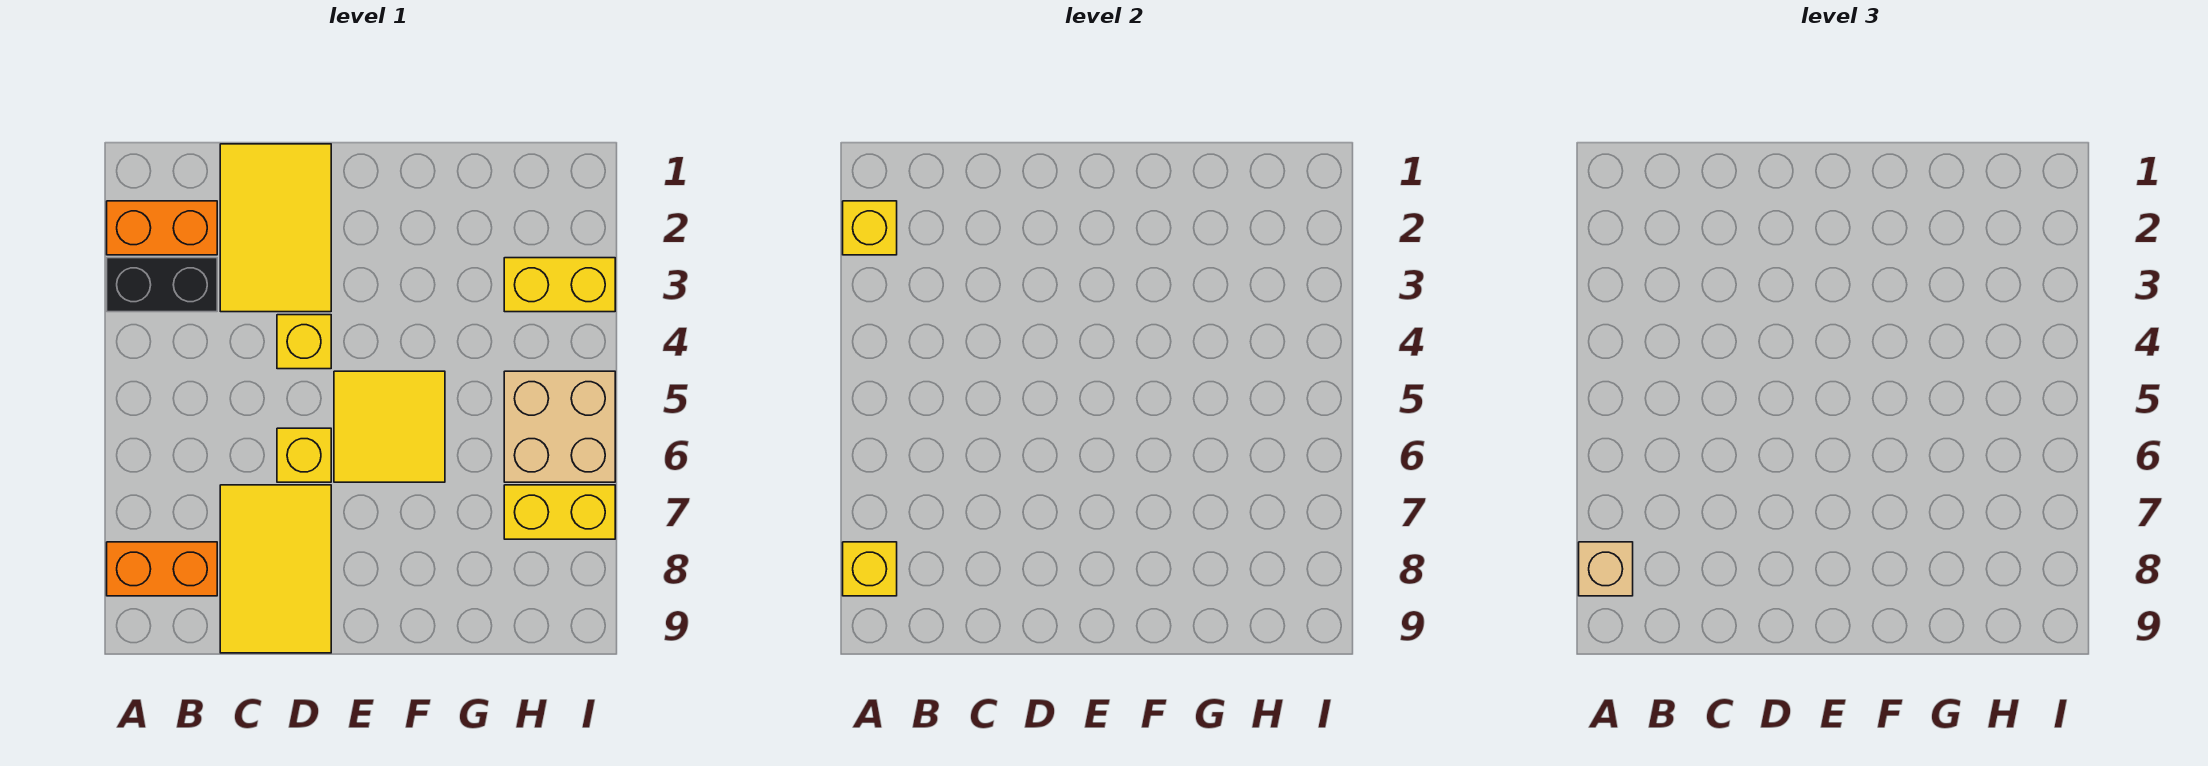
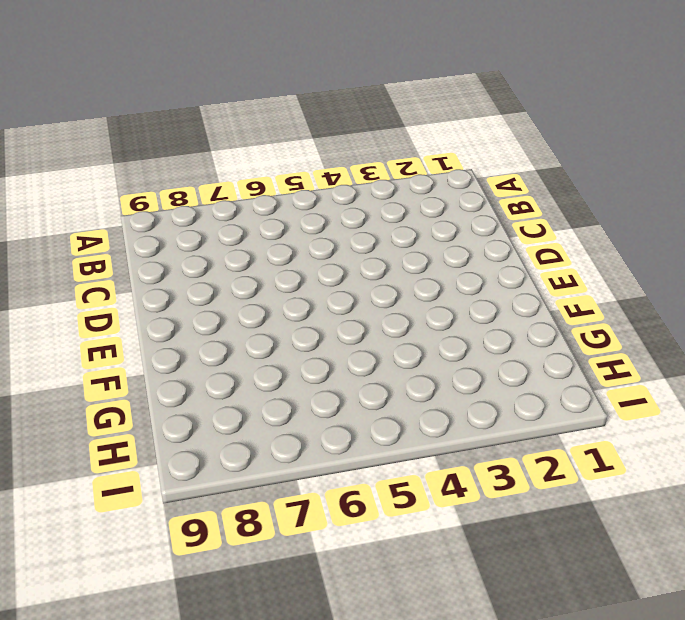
none -> orange brick A2:B2 level 1
none -> black brick A3:B3 level 1
none -> orange brick A8:B8 level 1

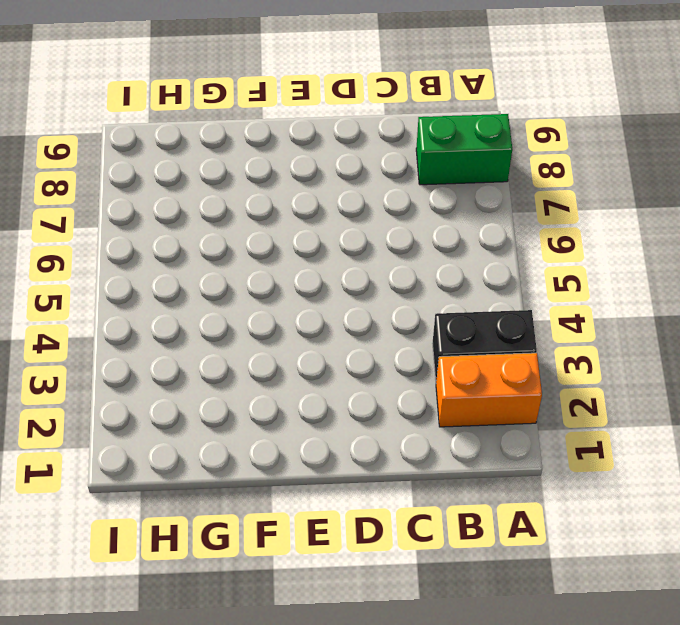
green brick A8:B8 level 1 -> orange brick A8:B8 level 1
none -> yellow tile C1:D3 level 1
none -> yellow tile C7:D9 level 1
none -> yellow brick D4 level 1

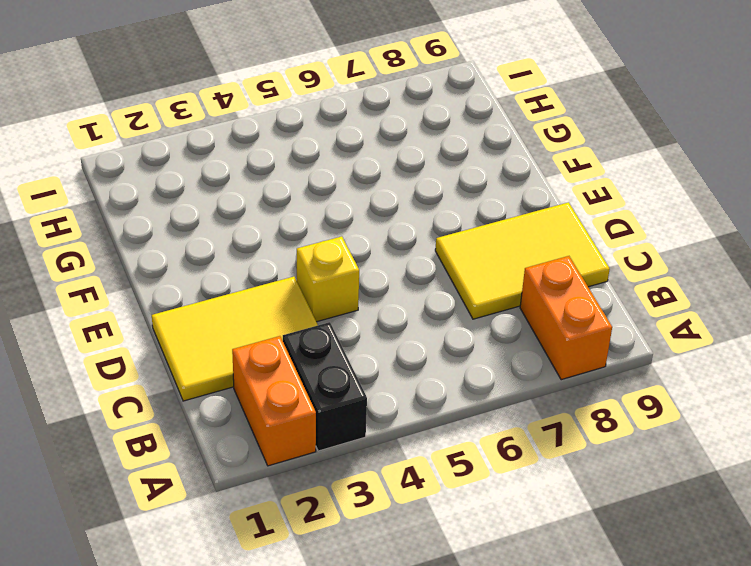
none -> yellow brick D6 level 1
none -> yellow tile E5:F6 level 1
none -> yellow brick H3:I3 level 1

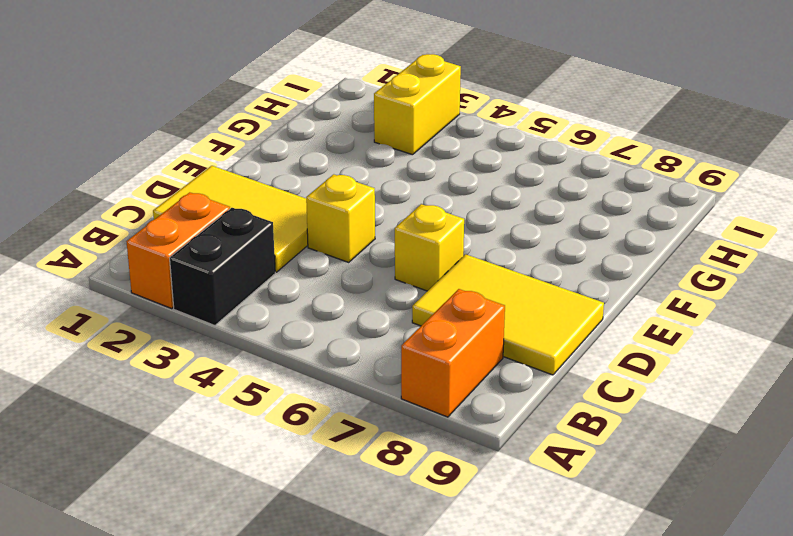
none -> yellow tile E5:F6 level 1
none -> tan brick H5:I6 level 1
none -> yellow brick H7:I7 level 1

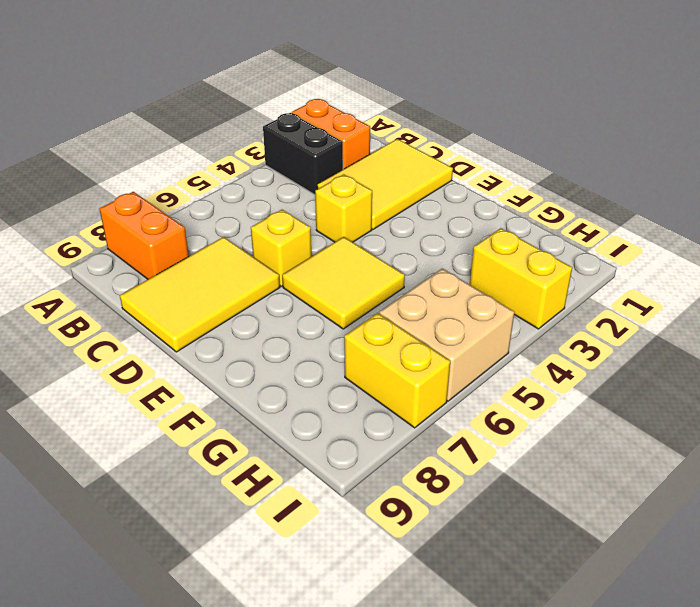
none -> yellow brick A2 level 2
none -> yellow brick A8 level 2
none -> tan brick A8 level 3

